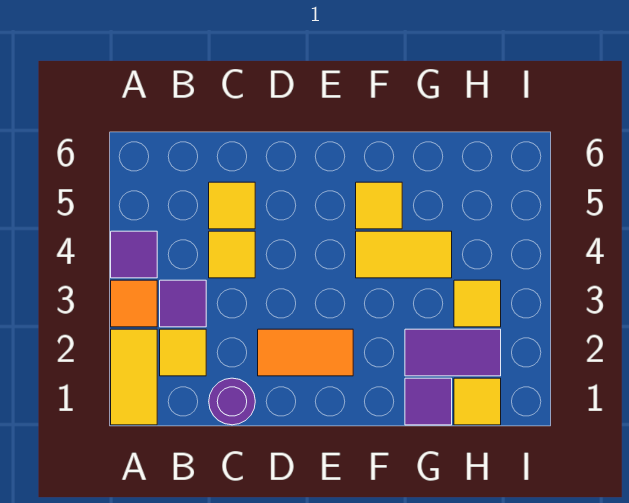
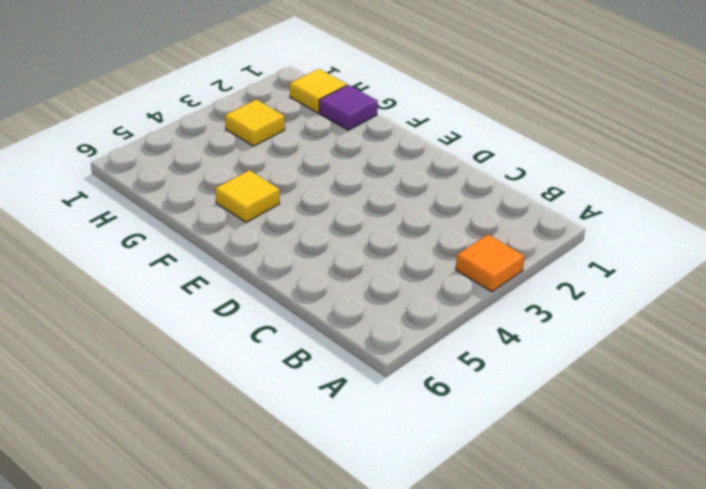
none -> yellow tile A1:A2 level 1
none -> purple tile A4 level 1
none -> yellow tile B2 level 1

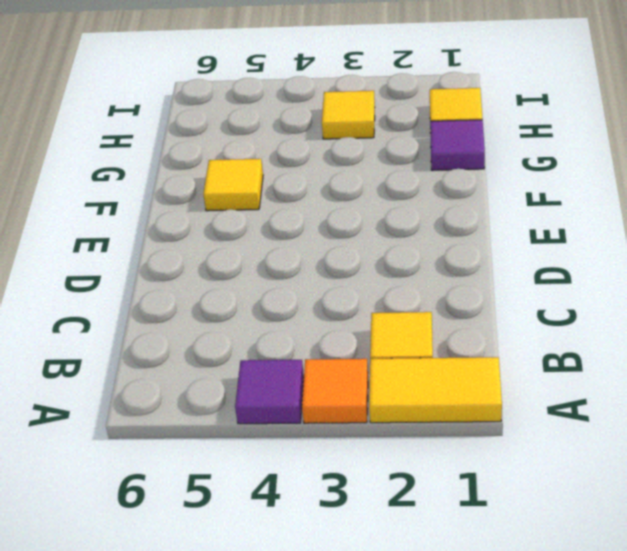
none -> purple tile B3 level 1
none -> purple round brick C1 level 1
none -> yellow tile C4 level 1

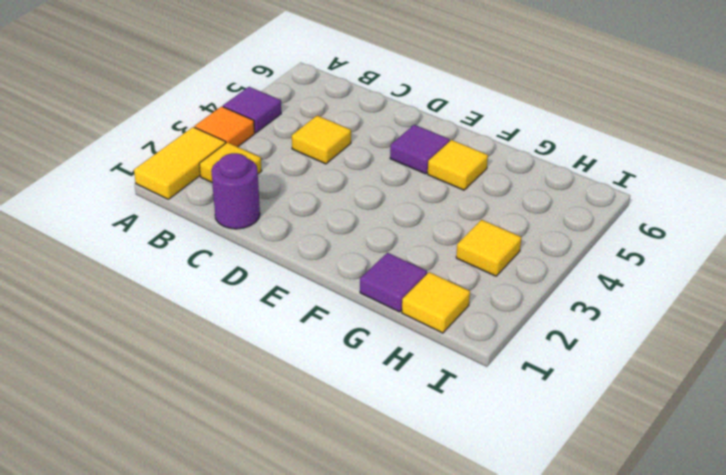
purple tile E5 level 1 -> purple tile B3 level 1
none -> yellow tile C5 level 1
none -> orange tile D2:E2 level 1
none -> yellow tile F4:G4 level 1

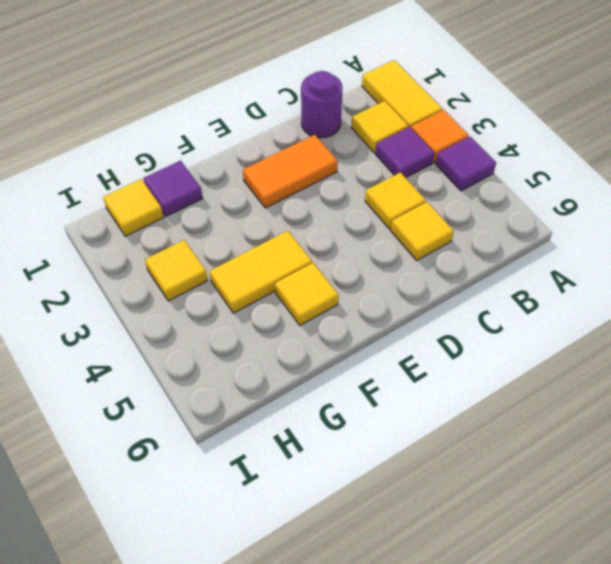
none -> purple tile G2:H2 level 1

